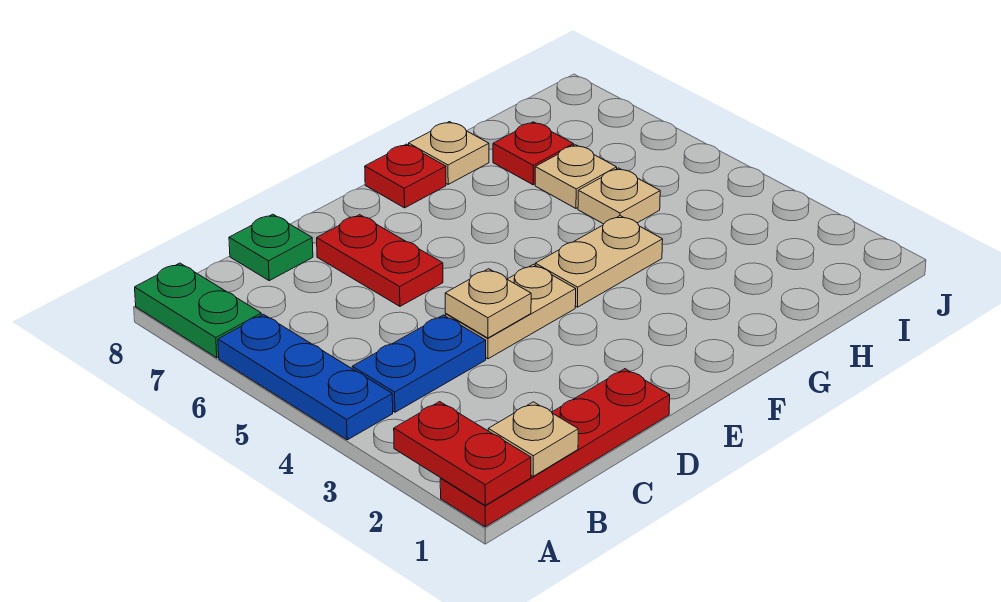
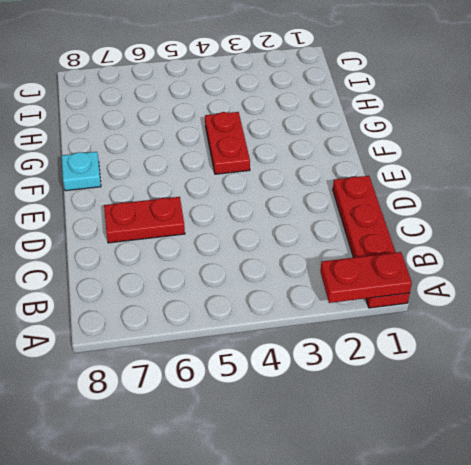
red plate F4:G4 level 1 -> tan plate F4:G4 level 1
cyan plate F8 level 1 -> red plate F8 level 1
none -> blue plate A4:A6 level 1
none -> green plate A7:A8 level 1
none -> blue plate B4:C4 level 1

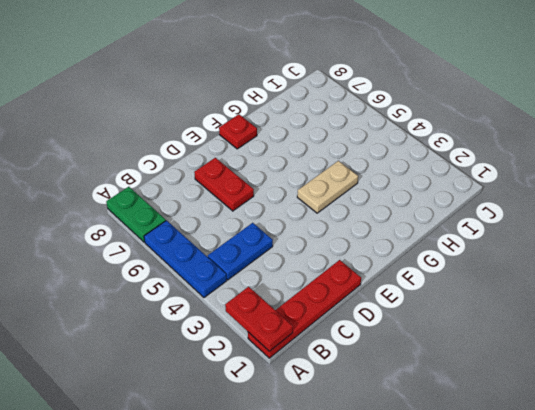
none -> green plate C8 level 1
none -> tan plate D4:E4 level 1
none -> tan plate G8 level 1

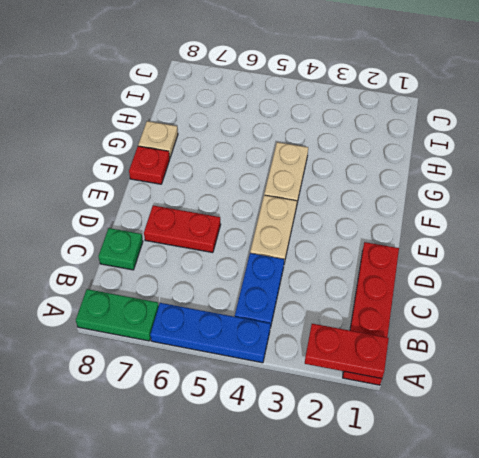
none -> tan plate H5 level 1
none -> tan plate H6 level 1
none -> red plate H7 level 1

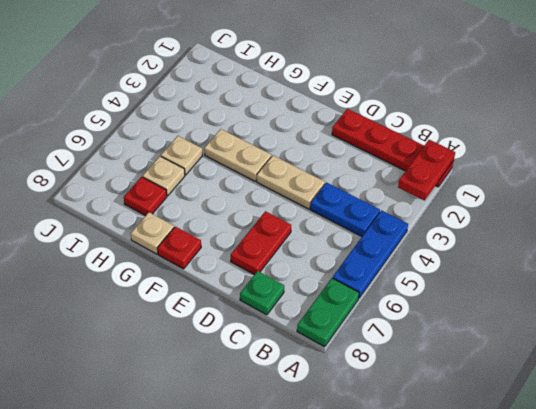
none -> tan plate B1 level 2
none -> tan plate D4 level 2

